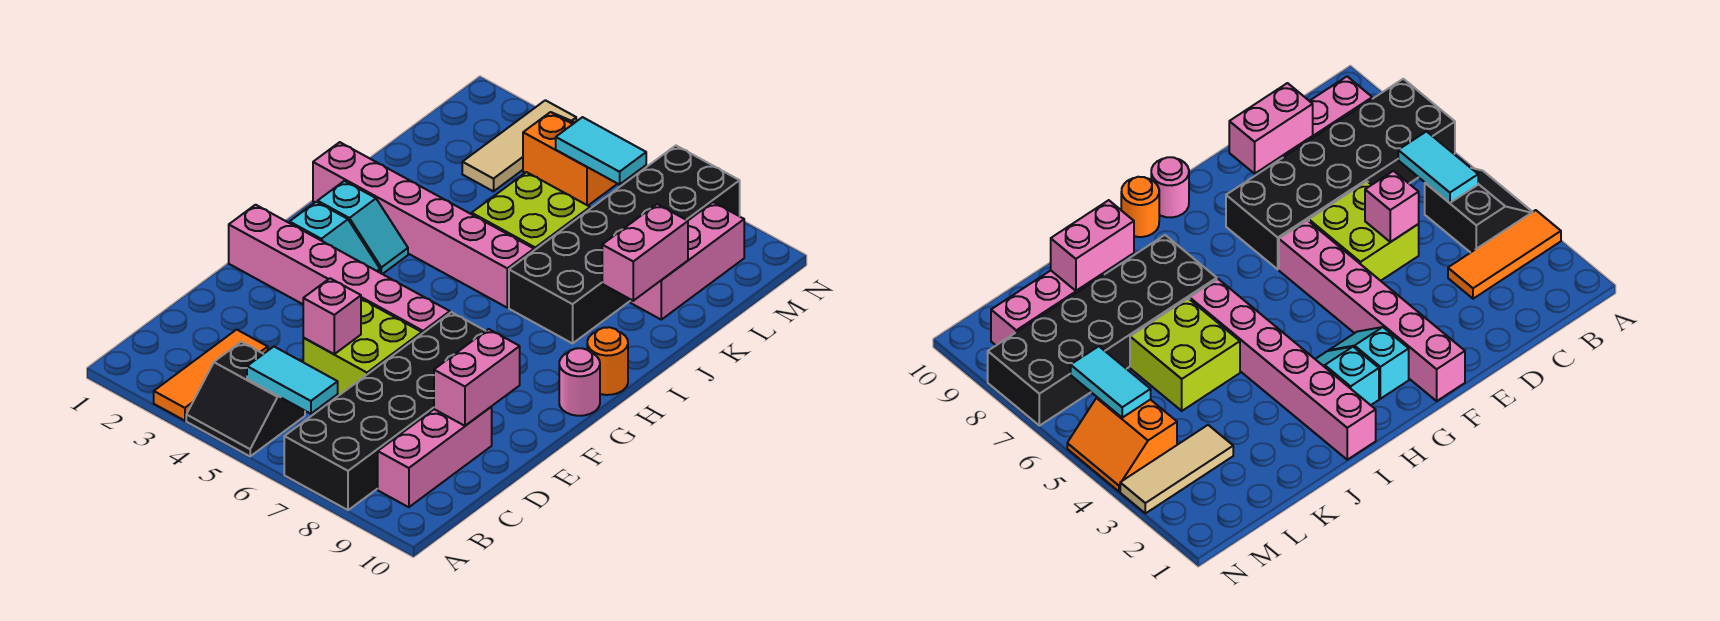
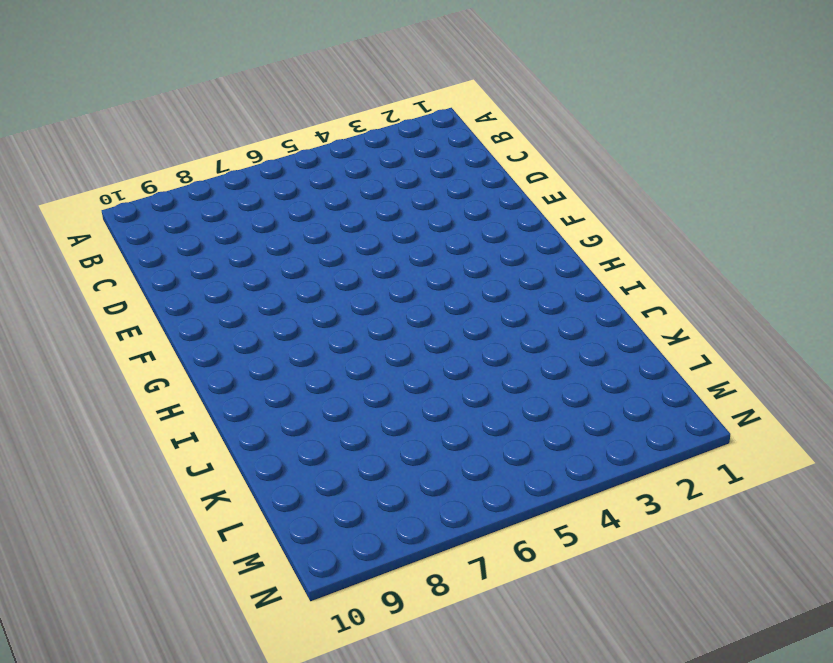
none -> orange tile A3:C3 level 1
none -> black slope A4:B5 level 1 top B
none -> black brick A7:F8 level 1

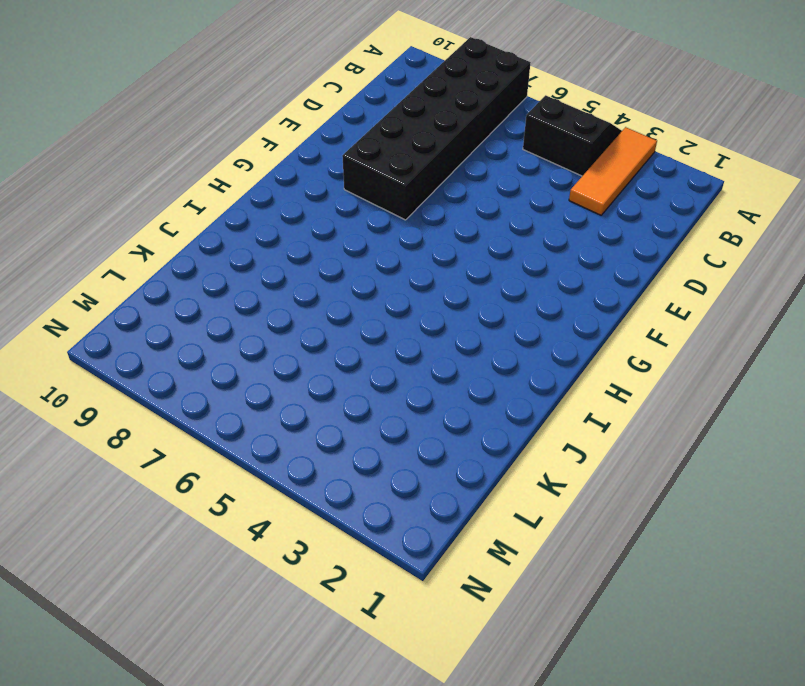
none -> pink brick B9:D9 level 1
none -> lime brick D5:E6 level 1
none -> pink brick F1:F6 level 1

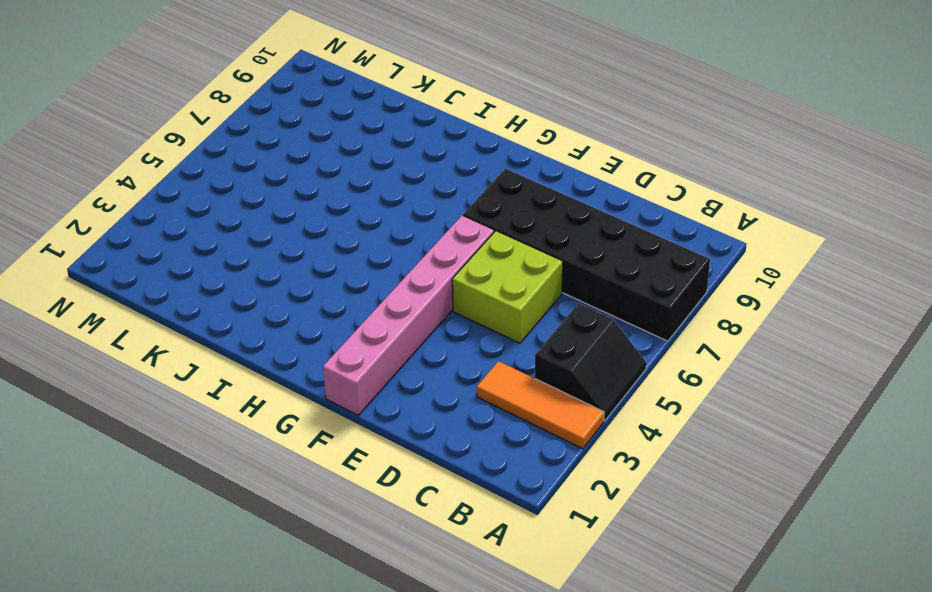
none -> pink brick B9:D9 level 1
none -> cyan slope G2:G3 level 1 top 2
none -> pink round brick G10 level 1

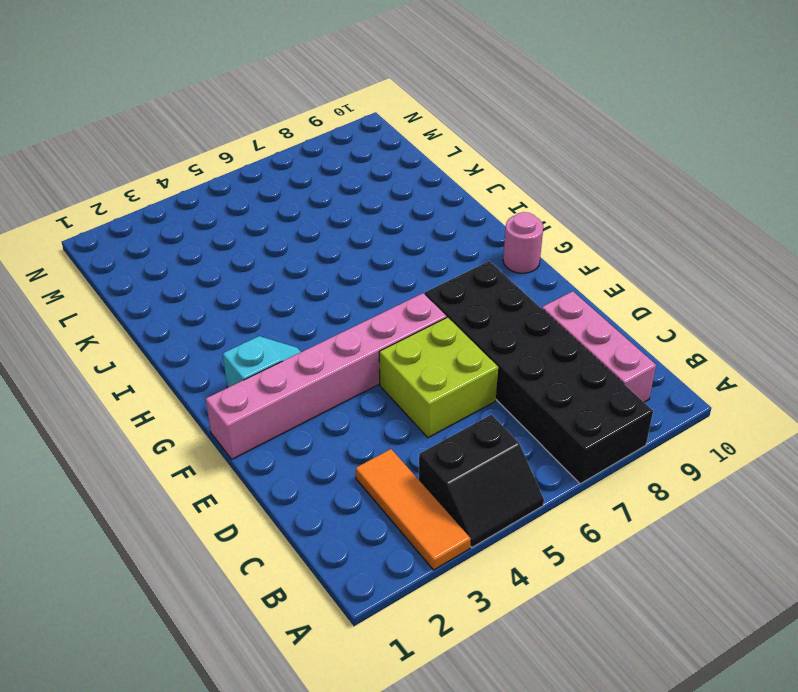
none -> cyan slope H2:H3 level 1 top 2
none -> orange round brick H10 level 1
none -> pink brick I1:I6 level 1

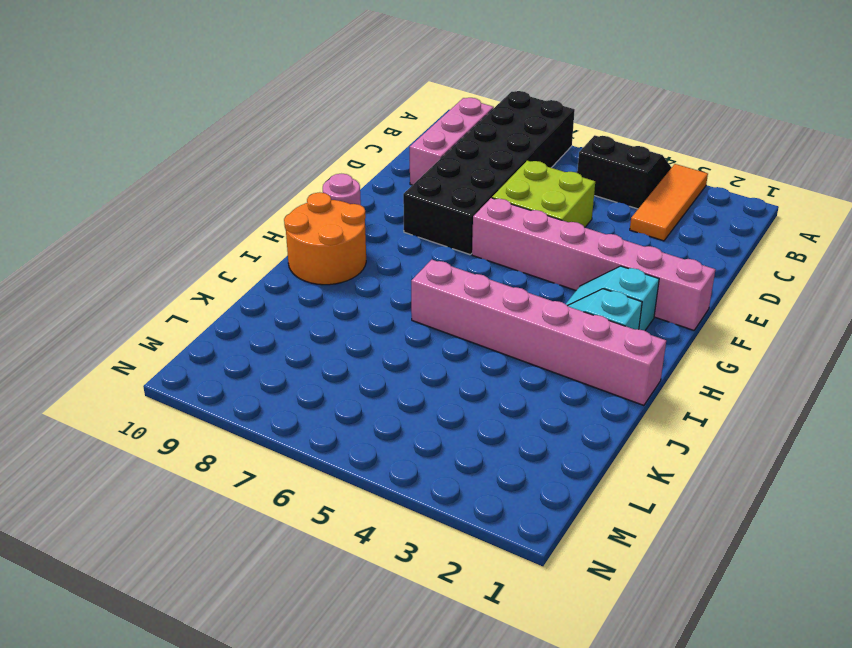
orange round brick H9:I10 level 1 -> orange round brick H10 level 1
none -> black brick I7:N8 level 1
none -> lime brick J5:K6 level 1
none -> pink brick K9:M9 level 1

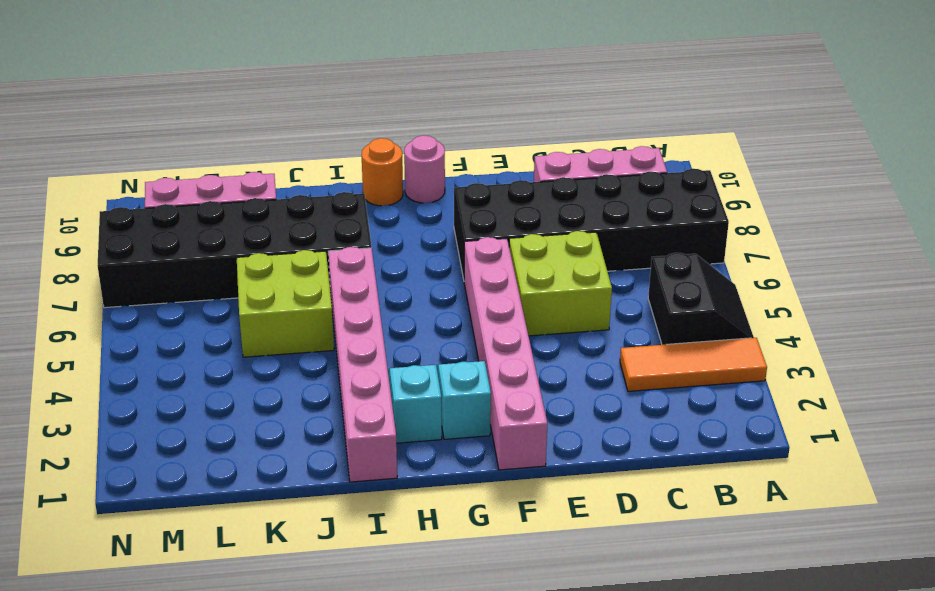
none -> tan tile L3:N3 level 1
none -> orange slope M4:N5 level 1 top M
none -> cyan tile B5:B6 level 2

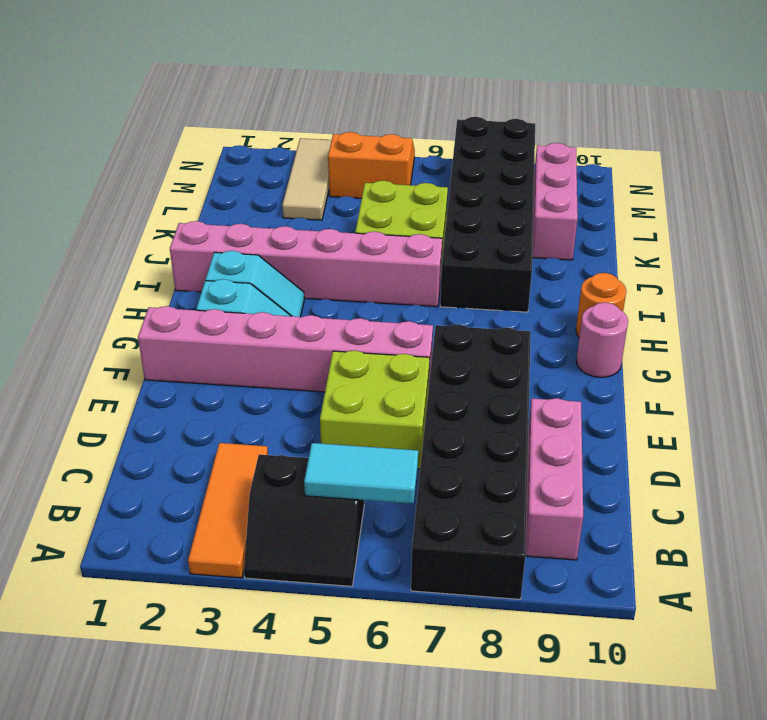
none -> pink brick D5 level 2
none -> pink brick D9:E9 level 2
none -> pink brick J9:K9 level 2

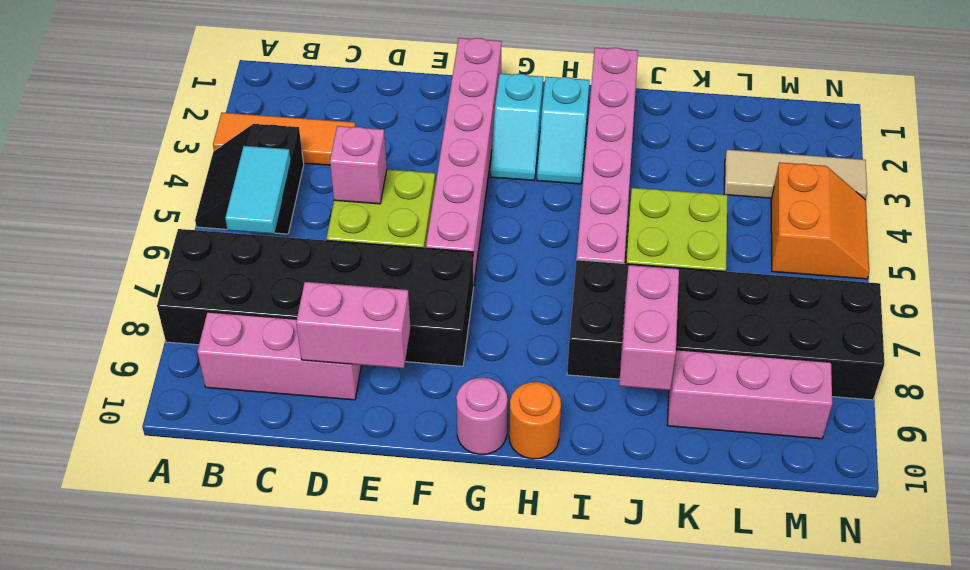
pink brick J8:J9 level 2 -> pink brick J9:K9 level 2
none -> cyan tile M5:M6 level 2

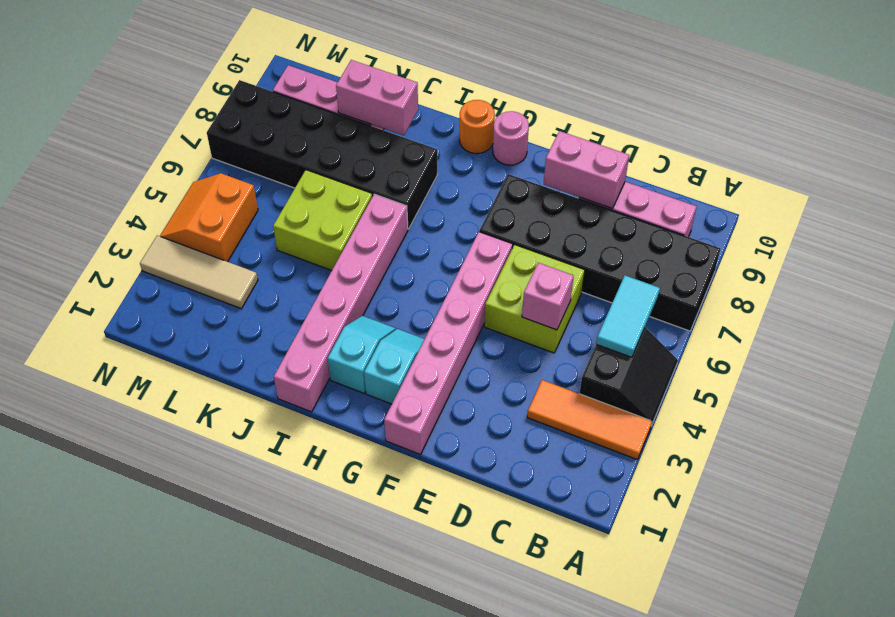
none -> cyan tile M5:M6 level 2

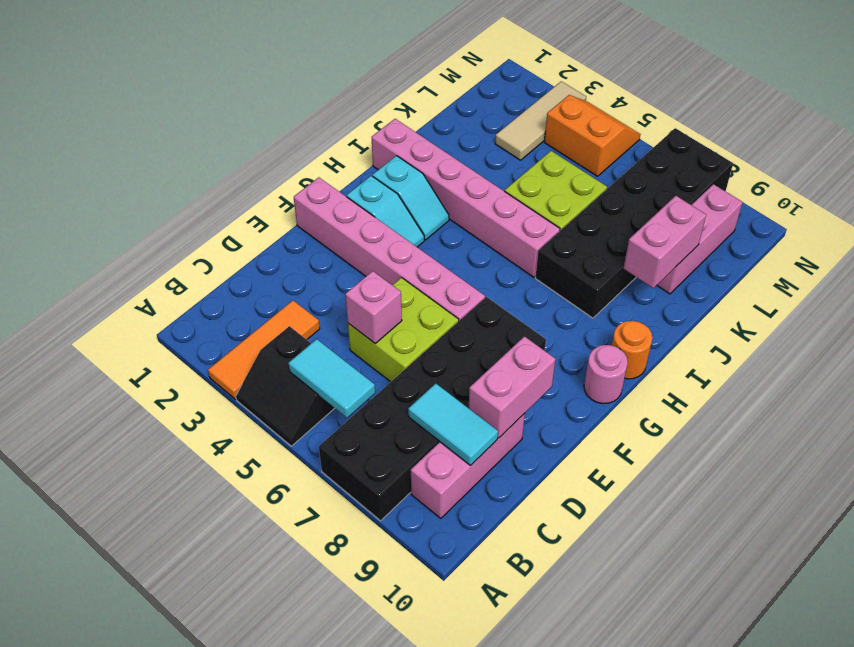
cyan tile C8:C9 level 2 -> cyan tile M5:M6 level 2

